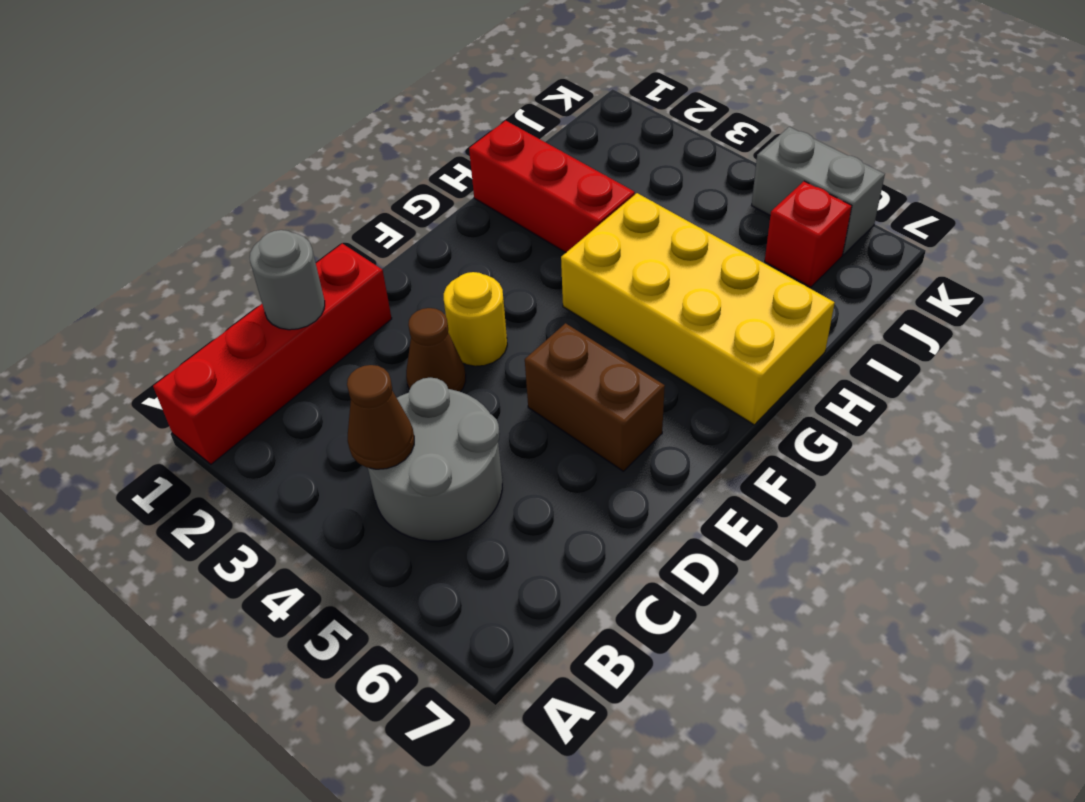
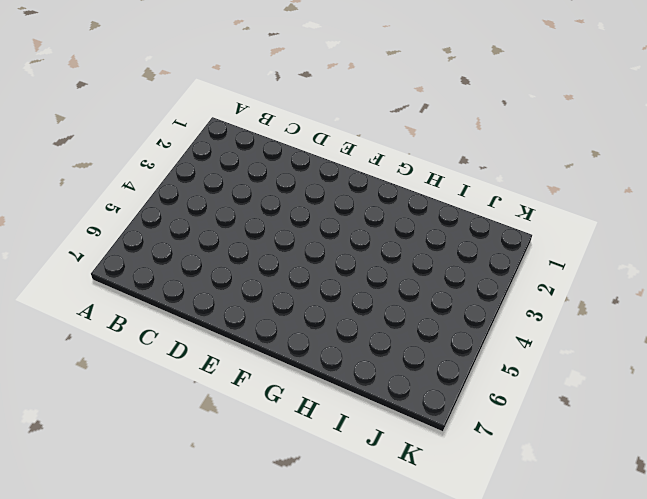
none -> red brick A1:D1 level 1
none -> grey round brick B4:C5 level 1

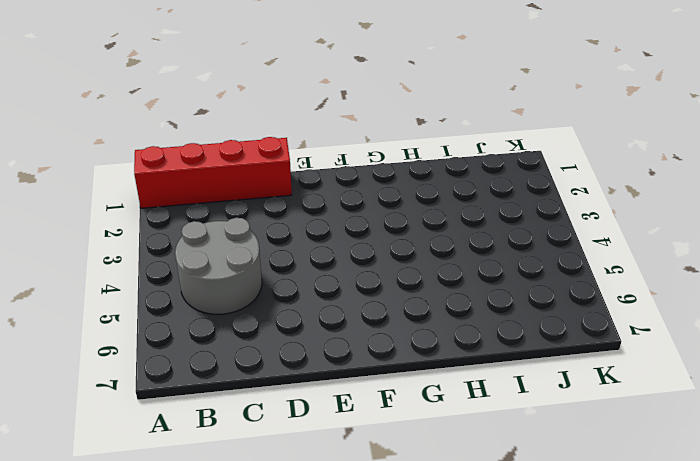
none -> brown cone D3 level 1
none -> yellow round brick E3 level 1

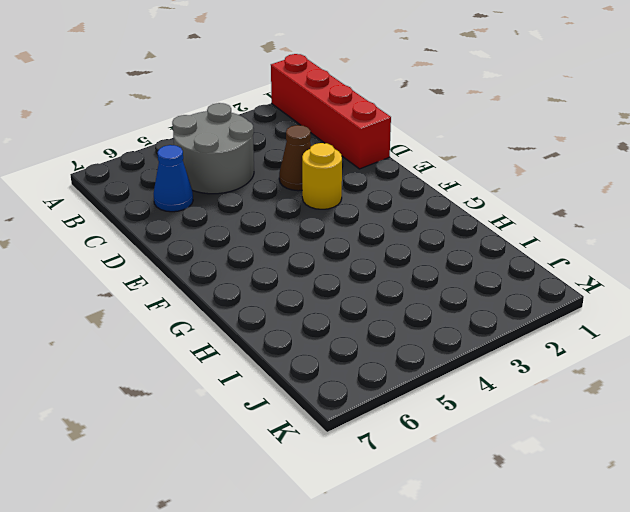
blue cone C6 level 1 -> none
none -> brown brick E5:E6 level 1
none -> yellow brick G4:H7 level 1

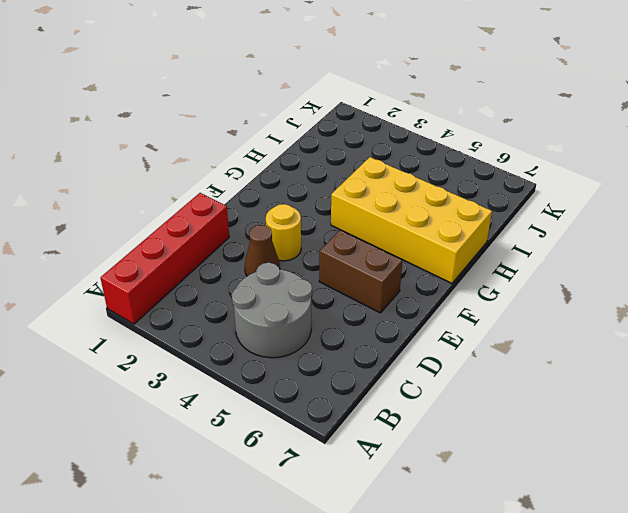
none -> red brick H1:H3 level 1
none -> red brick J6 level 1

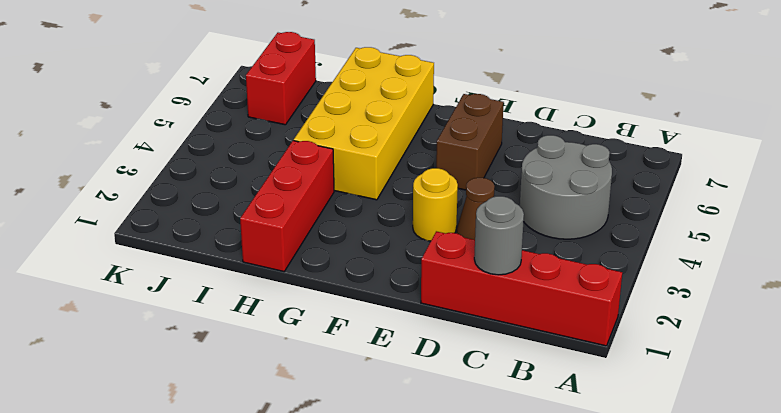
red brick J6:J7 level 1 -> red brick J6 level 1
none -> grey brick K5:K6 level 1
none -> brown cone B4 level 2

